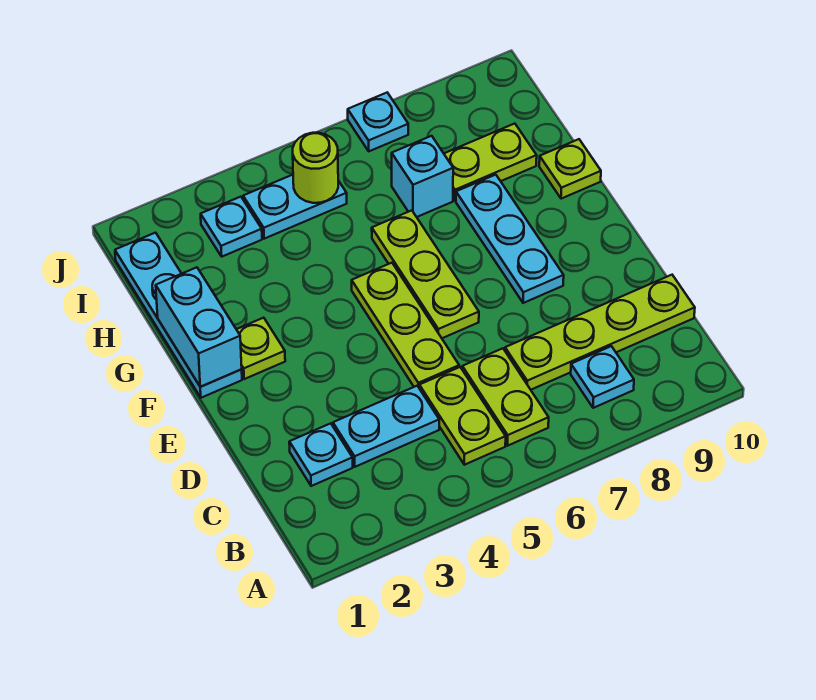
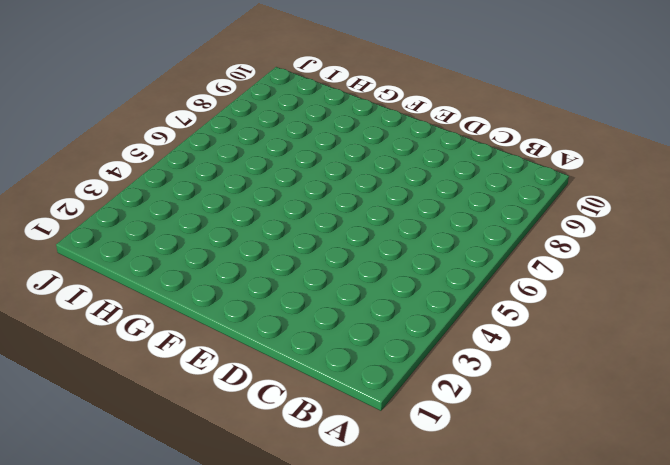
none -> lime plate B5:C5 level 1
none -> lime plate B6:C6 level 1
none -> cyan plate B8 level 1

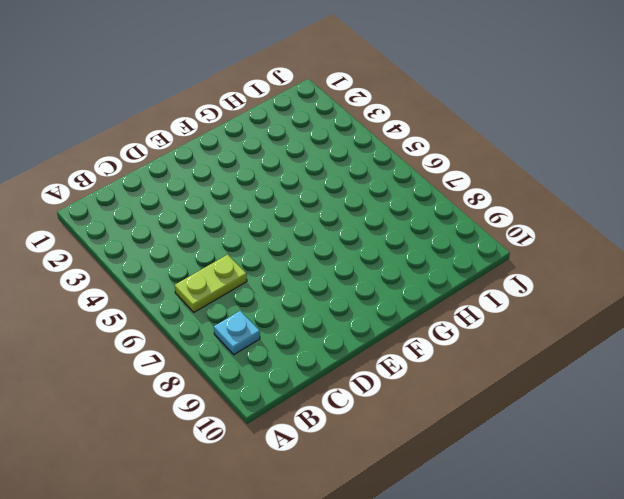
none -> lime plate B5:C5 level 1
none -> cyan plate C2 level 1
none -> cyan plate C3:C4 level 1

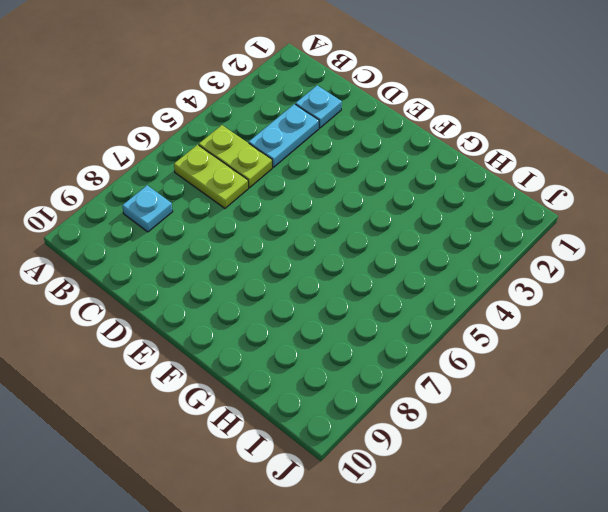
none -> lime plate C7:C10 level 1
none -> lime plate D5:F5 level 1
none -> lime plate E6:G6 level 1

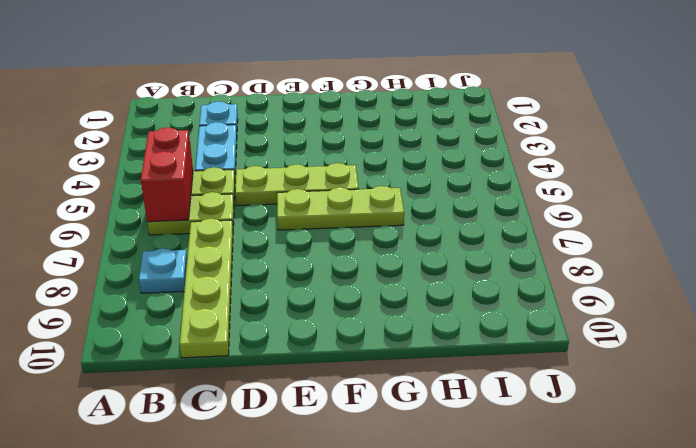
red brick B5:B6 level 2 -> none
none -> cyan plate E8:G8 level 1
none -> cyan plate F1:I1 level 1
none -> lime plate F2 level 1

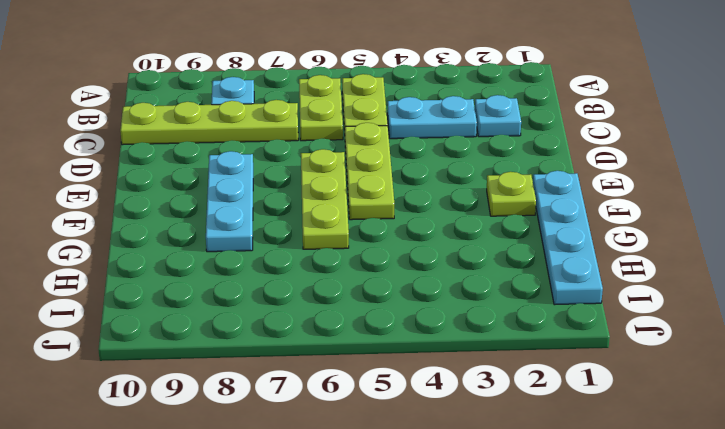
none -> lime plate G10 level 1
none -> cyan brick H7 level 1
none -> lime plate H8:H9 level 1

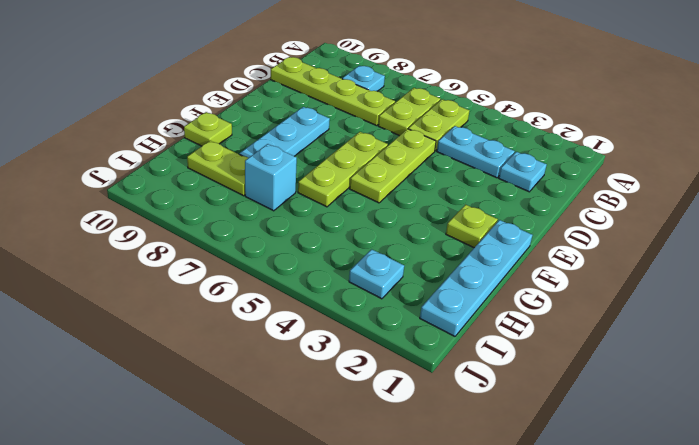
none -> cyan plate I4:I5 level 1
none -> cyan plate J7 level 1
none -> cyan brick F1:G1 level 2

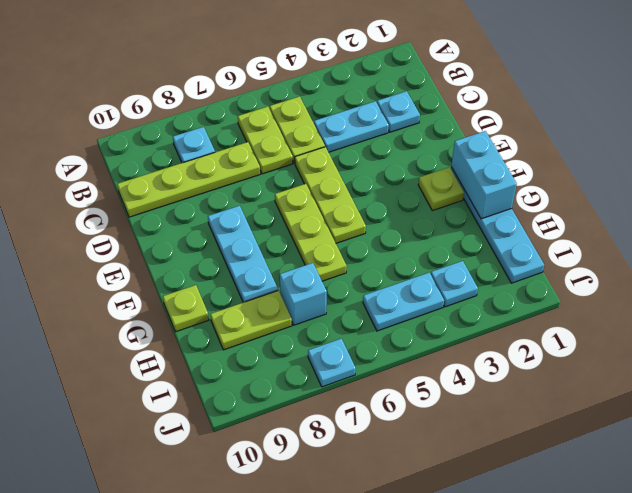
none -> lime round brick I5 level 2

